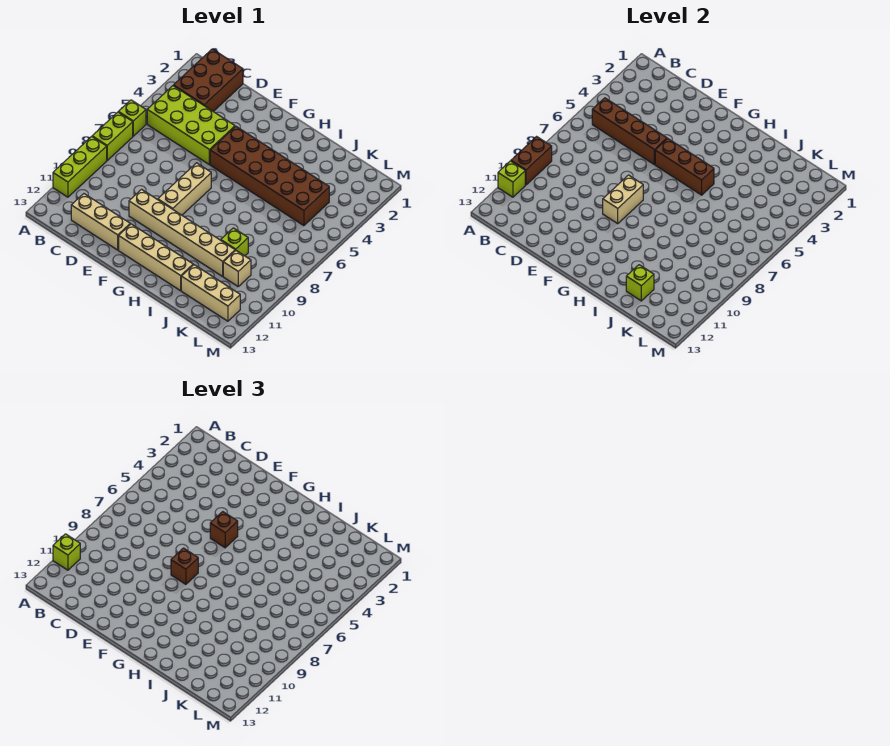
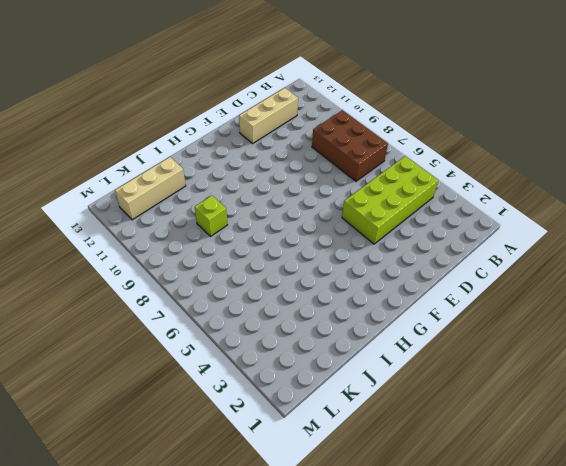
brown brick B7:C9 level 1 -> brown brick B1:C3 level 1
none -> lime brick A6 level 1
none -> lime brick A7:A8 level 1
none -> lime brick A9:A11 level 1

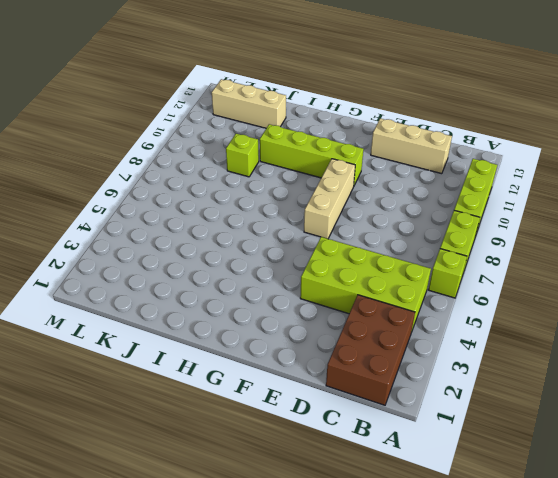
lime brick F10:I10 level 1 -> tan brick E10:J10 level 1
none -> brown brick F4:K5 level 1
none -> tan brick F12:I12 level 1
none -> tan brick K10 level 1

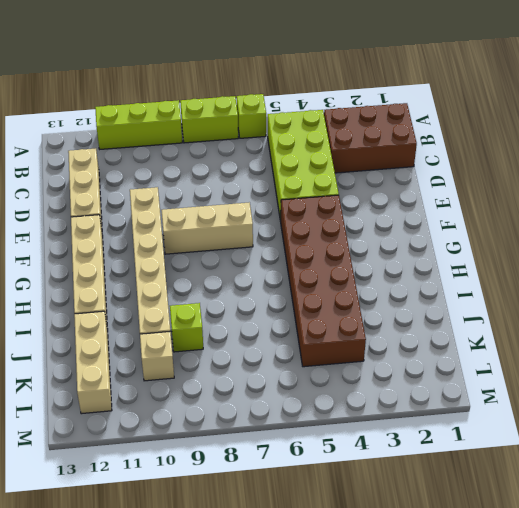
none -> brown brick A9:A10 level 2
none -> lime brick A11 level 2
none -> brown brick B5:E5 level 2

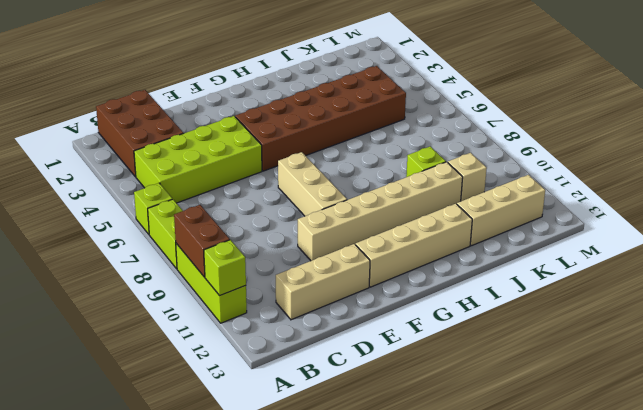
none -> brown brick B5:E5 level 2
none -> brown brick F5:H5 level 2
none -> tan brick F8:F9 level 2

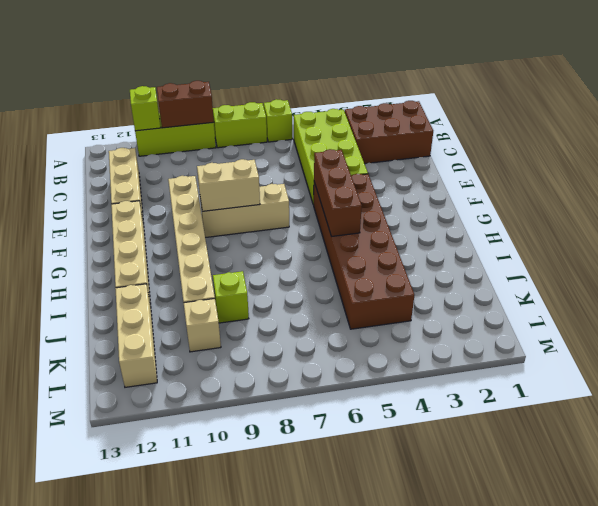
none -> brown brick B5:E5 level 2
none -> lime brick J12 level 2
none -> lime brick A11 level 3

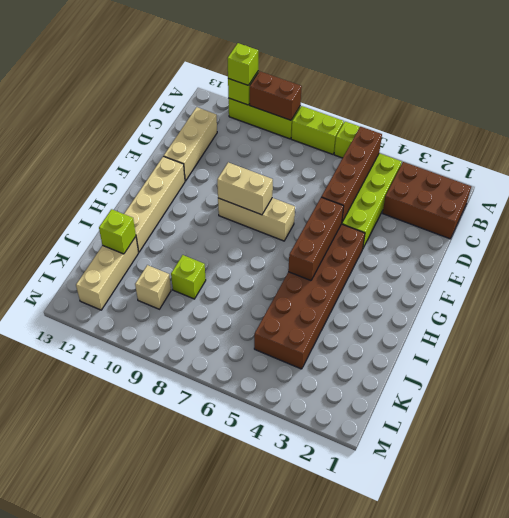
none -> tan brick E10:J10 level 1
none -> brown brick F5 level 3
none -> brown brick F8 level 3

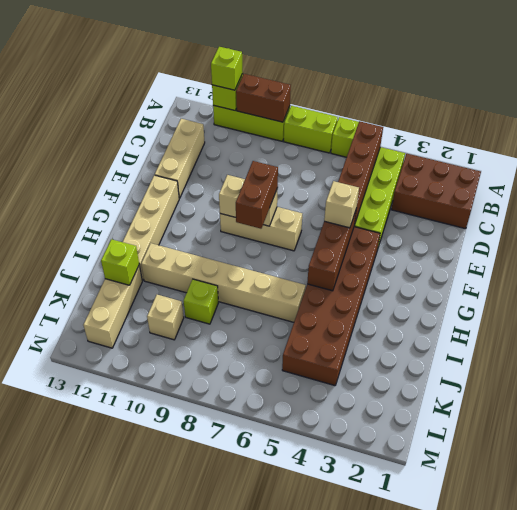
tan brick F5 level 3 -> brown brick F5 level 3
brown brick F8:G8 level 3 -> brown brick F8 level 3
tan brick I6:I11 level 1 -> tan brick E10:J10 level 1

